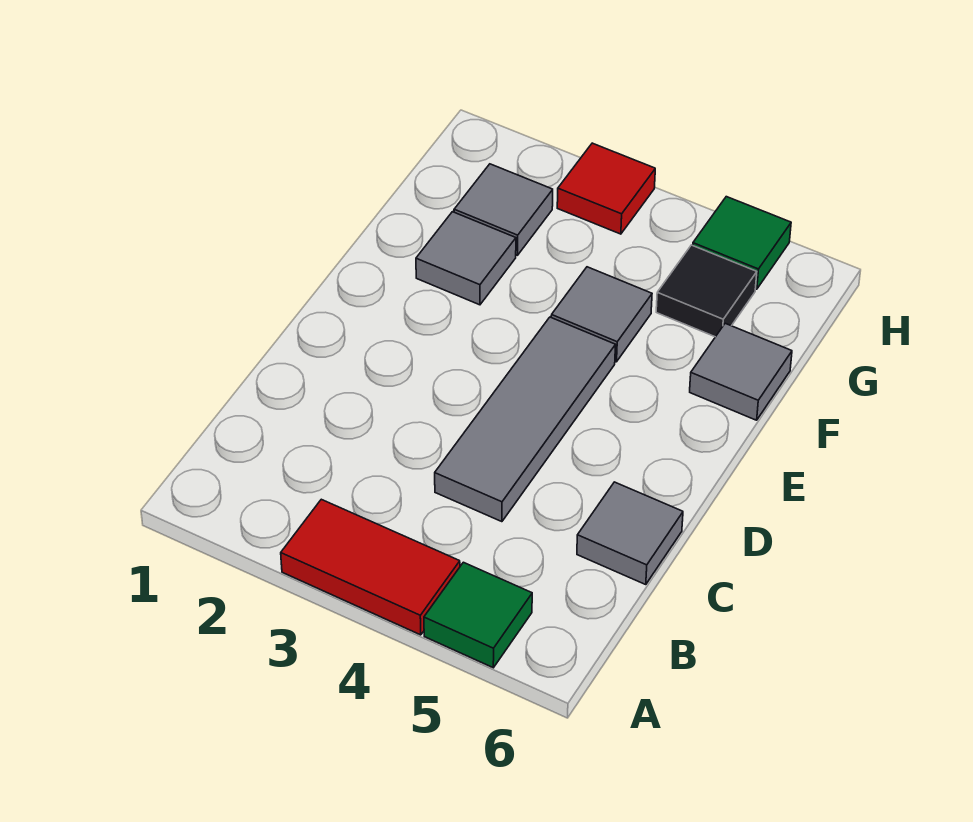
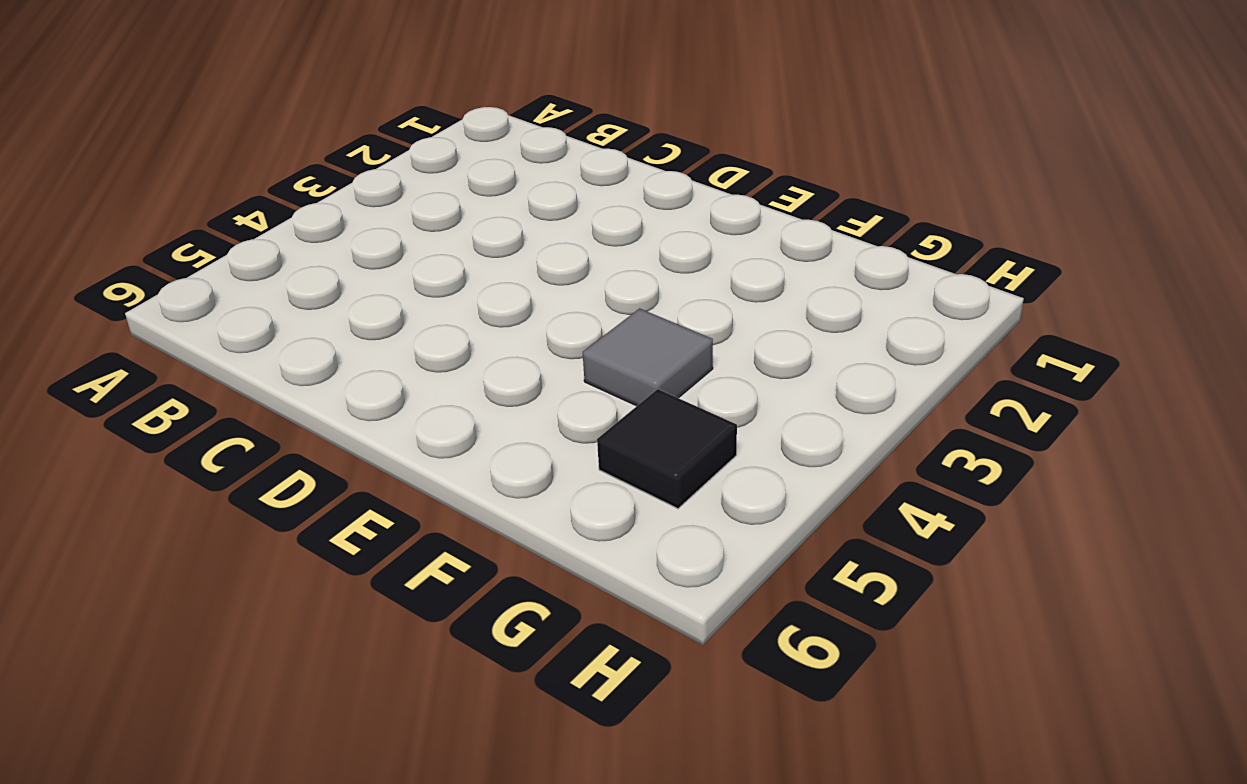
none -> red tile A3:A4 level 1
none -> green tile A5 level 1

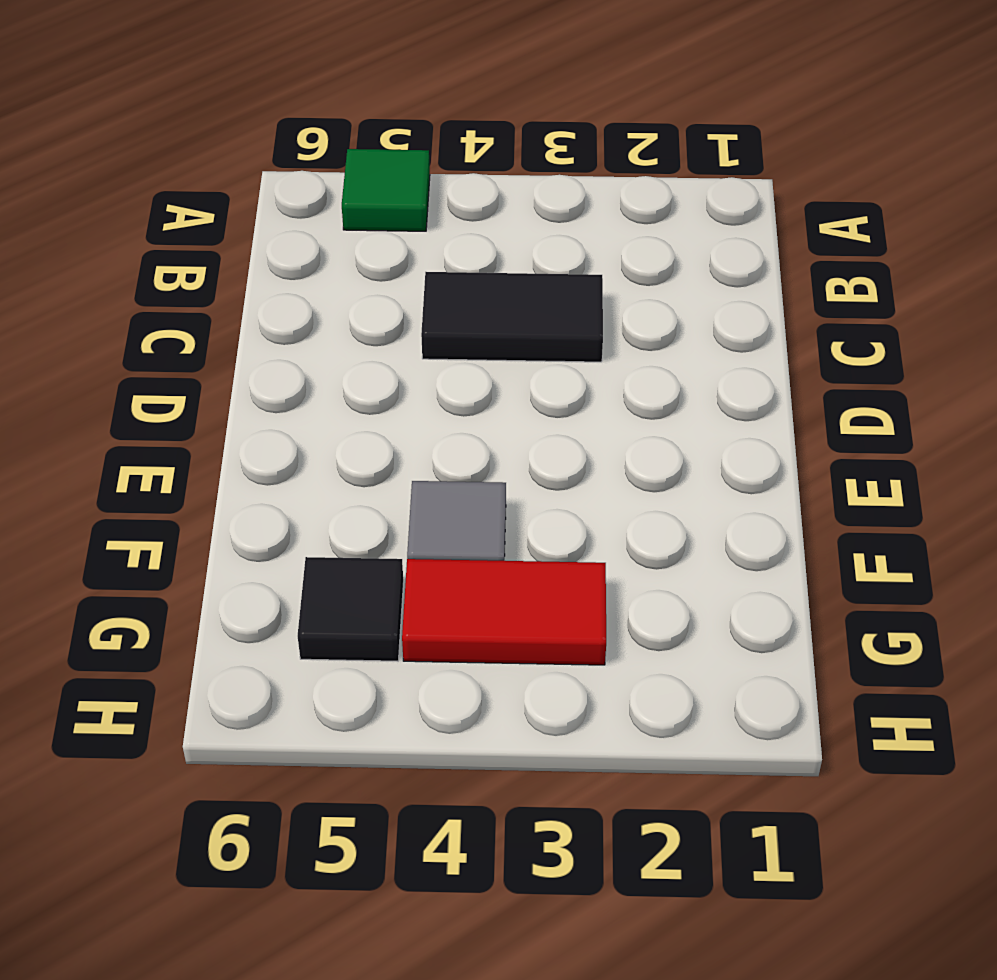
black tile C3:C4 level 1 -> grey tile C4:E4 level 1
red tile G3:G4 level 1 -> red tile A3:A4 level 1
none -> grey tile C6 level 1
none -> grey tile F2 level 1

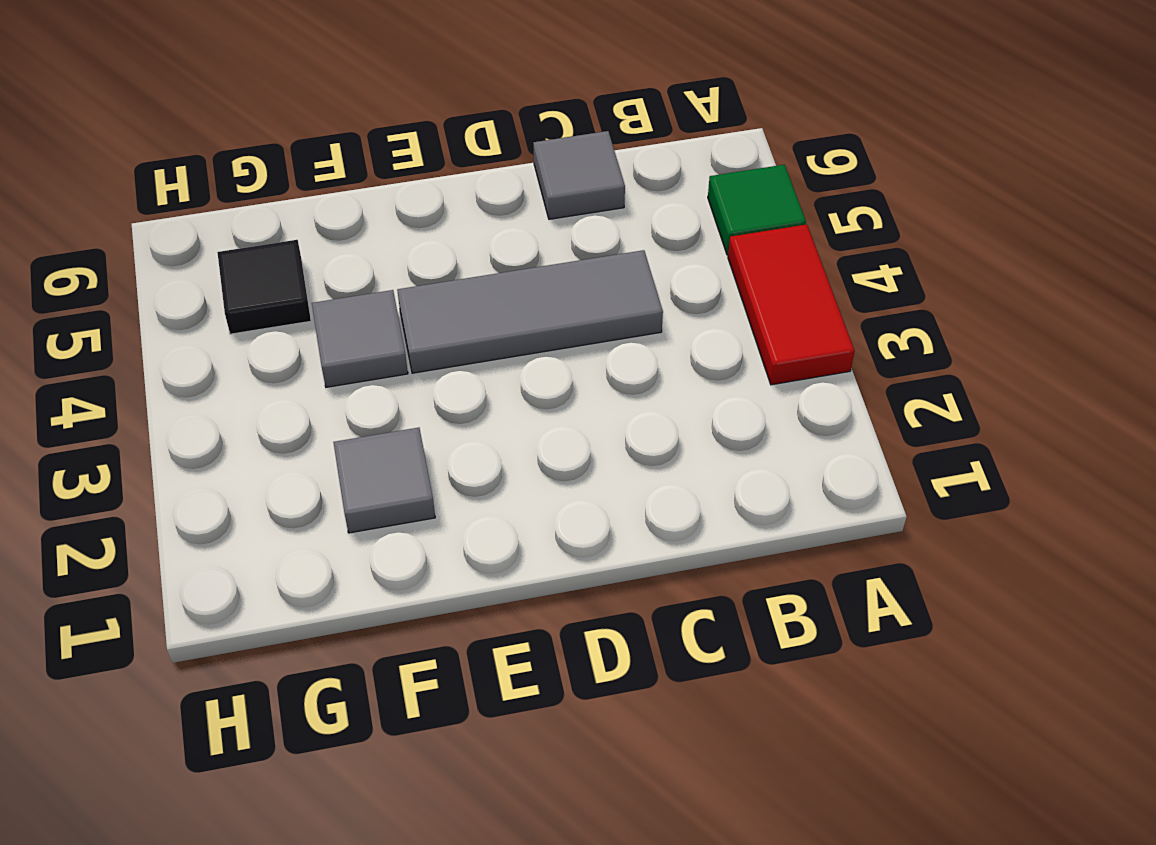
none -> grey tile F6 level 1
none -> grey tile G2 level 1

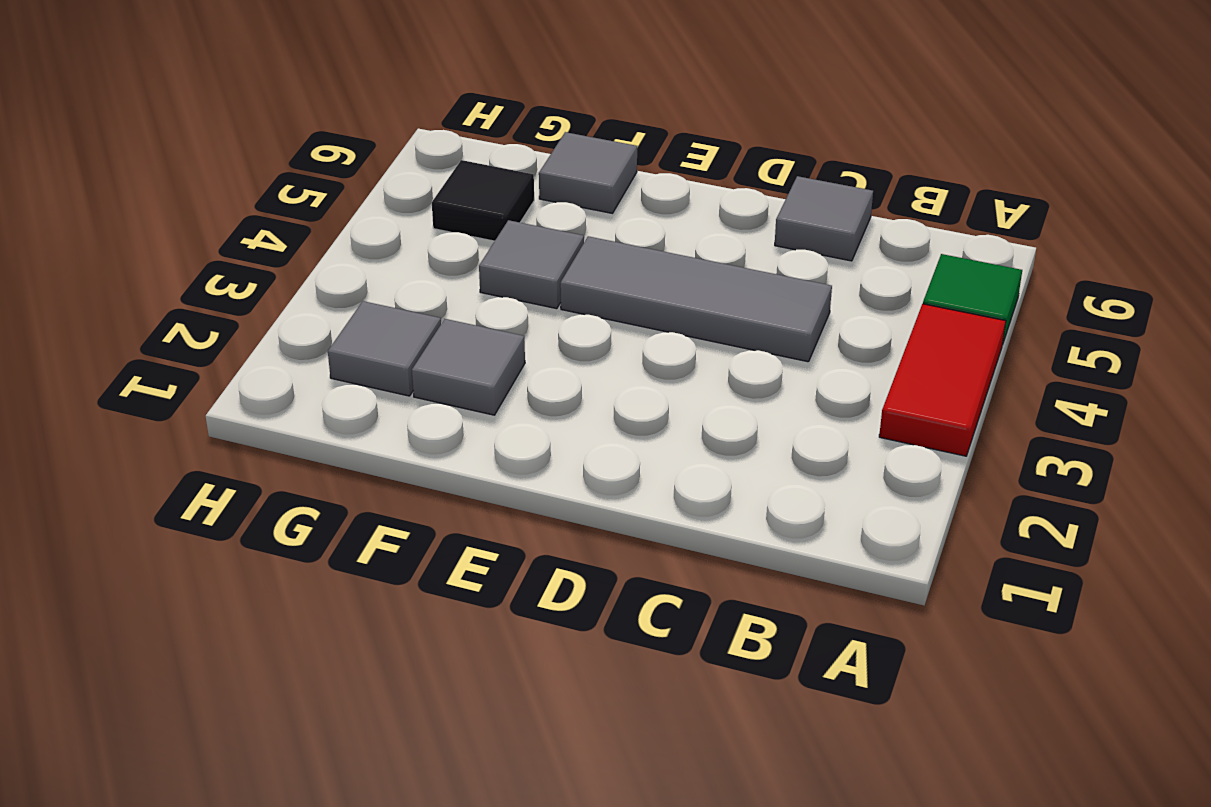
none -> red tile H3 level 1
none -> green tile H5 level 1

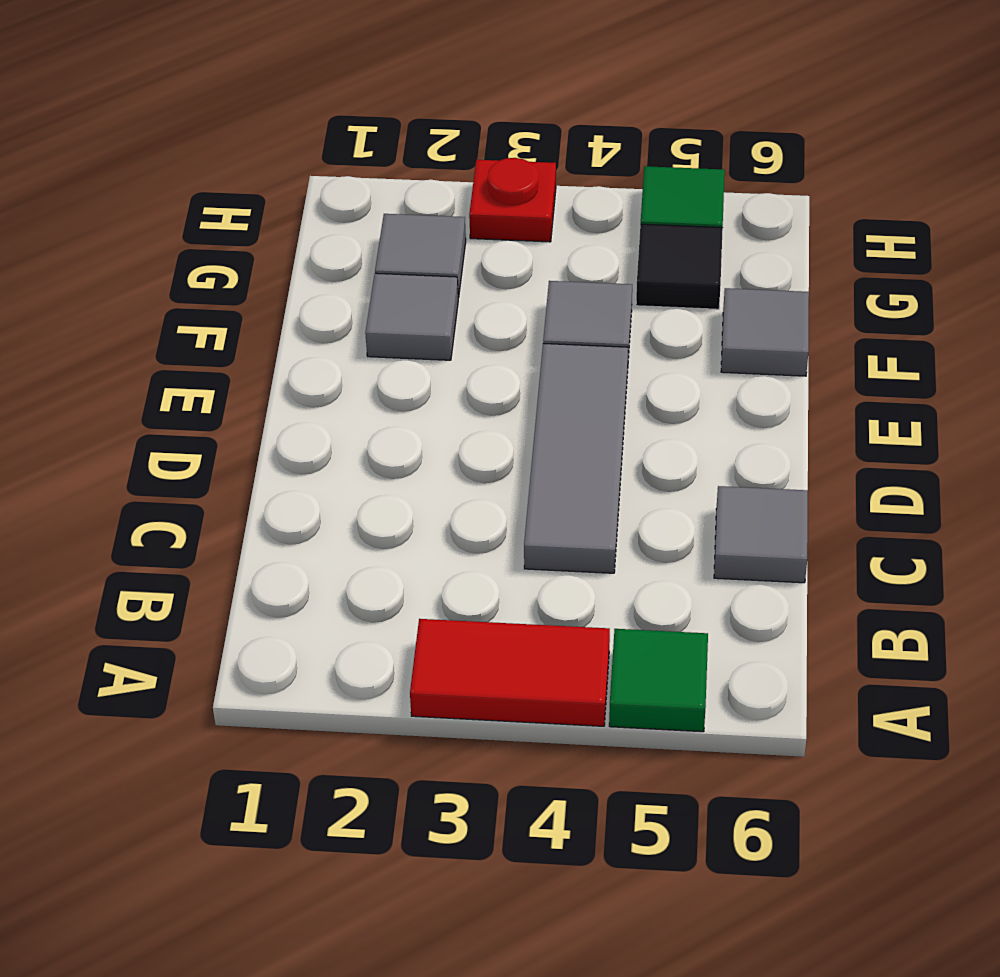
red plate H3 level 1 -> red tile H3 level 1

